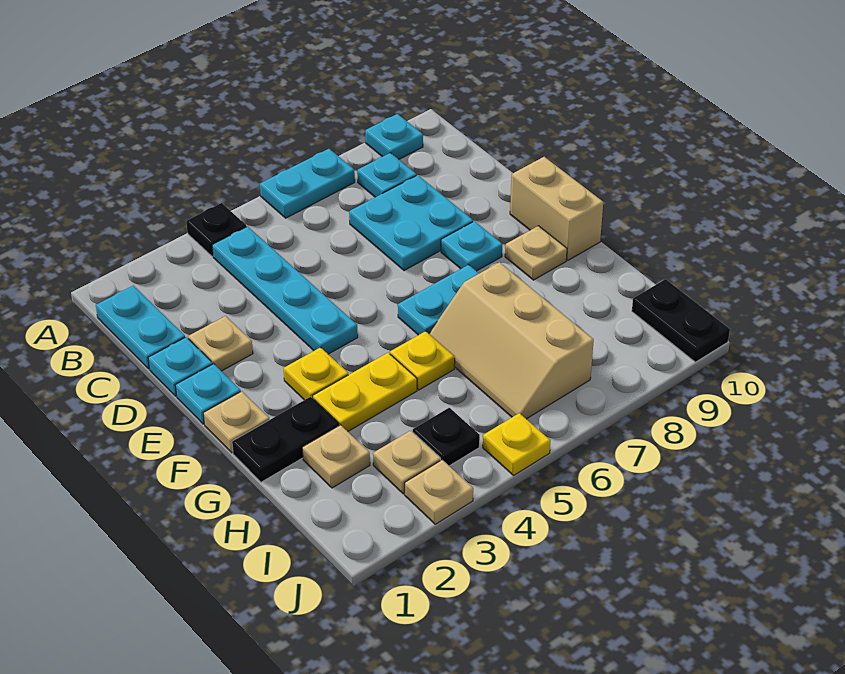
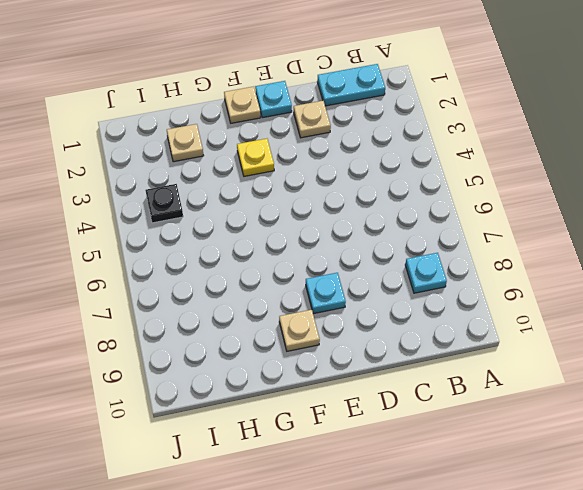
none -> black plate A4 level 1
none -> cyan plate A6:A7 level 1
none -> cyan plate A9 level 1

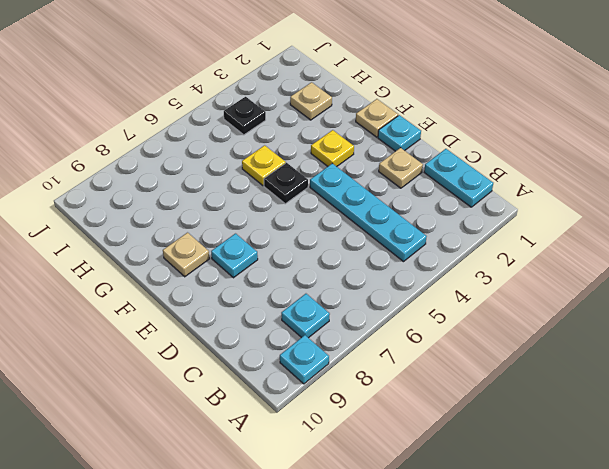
black plate F5 level 1 -> black plate A4 level 1
none -> cyan plate A6:A7 level 1
none -> cyan plate C7:D8 level 1
none -> cyan plate D1 level 1

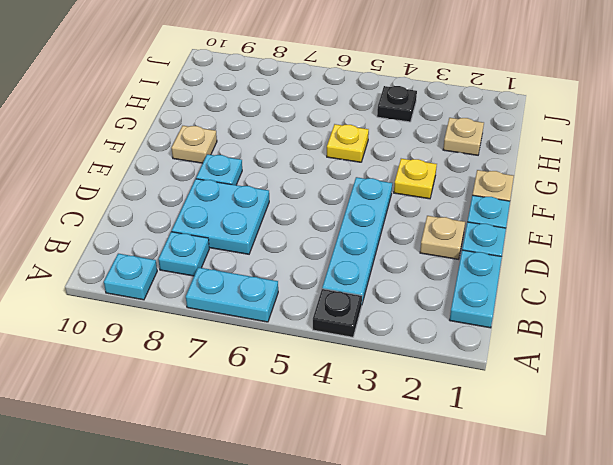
none -> tan brick E10:F10 level 1
none -> cyan plate F6:F7 level 1
none -> black plate G1:G2 level 1

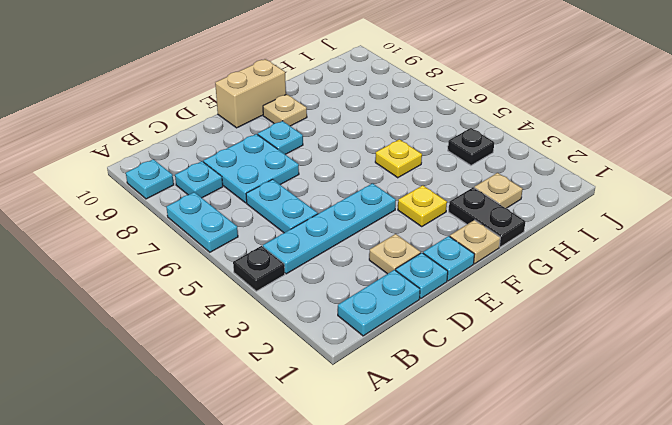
cyan plate C5:C6 level 1 -> cyan plate F6:F7 level 1
none -> yellow plate G3:G4 level 1
none -> tan slope G6:I7 level 1 top 7
none -> tan plate I3 level 1

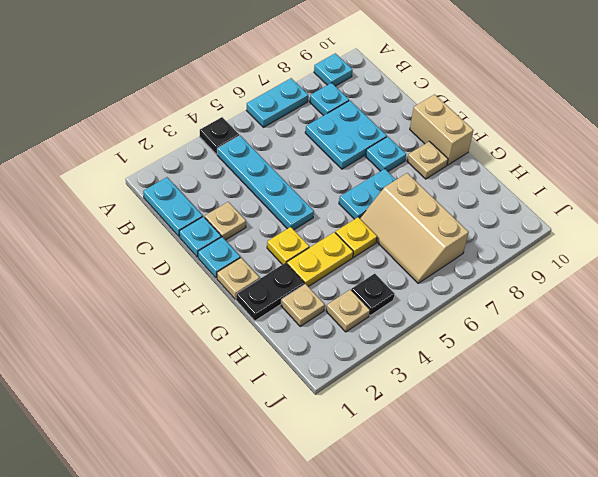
none -> black plate I10:J10 level 1
none -> tan plate J3 level 1
none -> yellow plate J5 level 1

